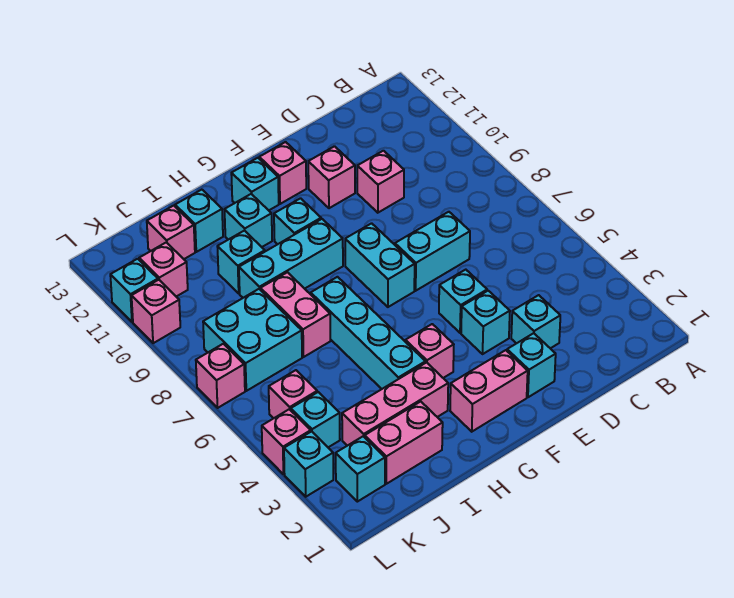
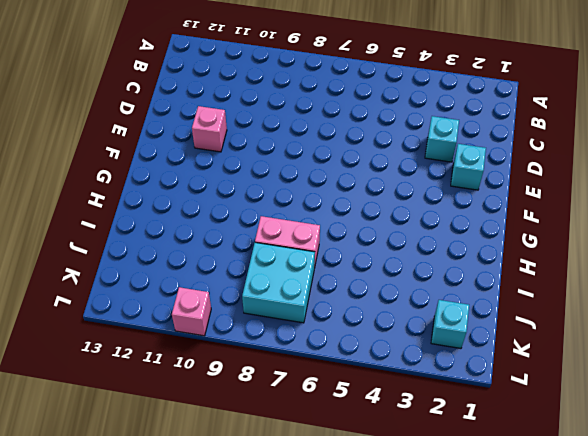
none -> cyan brick D7:E7 level 1
none -> pink brick D10 level 1
none -> cyan brick E4 level 1
none -> cyan brick E5 level 1

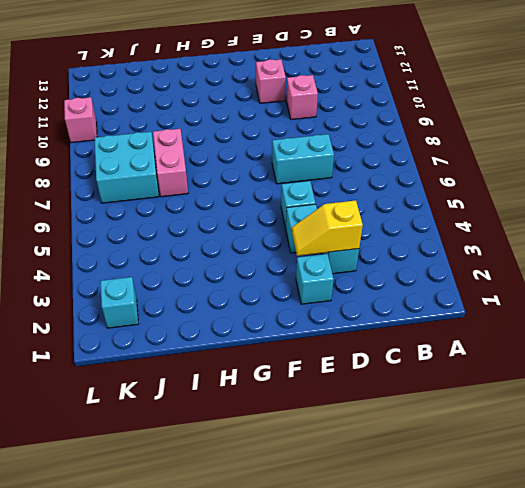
yellow slope D3:E3 level 2 top D -> none
none -> pink brick F2:G2 level 1
none -> cyan brick F7:F8 level 1
none -> pink brick F12 level 1
none -> pink brick G4 level 1

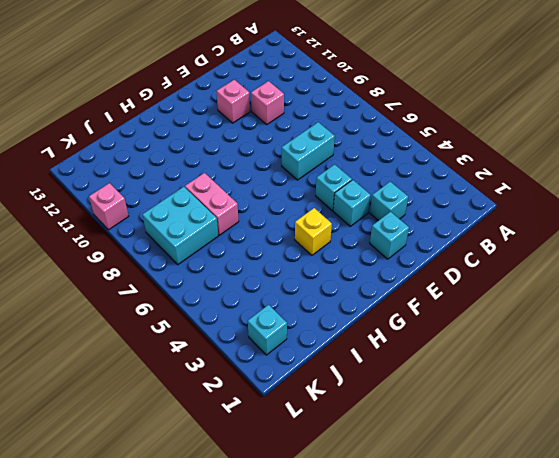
yellow brick G4 level 1 -> pink brick G4 level 1
none -> pink brick F2:G2 level 1
none -> cyan brick F7:F8 level 1
none -> pink brick F12 level 1
none -> cyan brick G9:I9 level 1

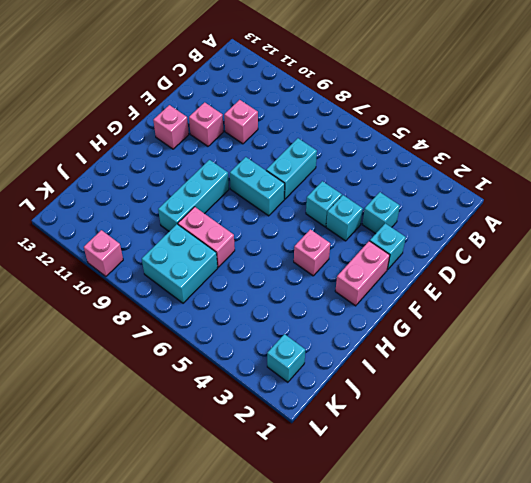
none -> cyan brick G10 level 1
none -> cyan brick G12 level 1
none -> pink brick H3:J3 level 1
none -> cyan brick H4:H7 level 1

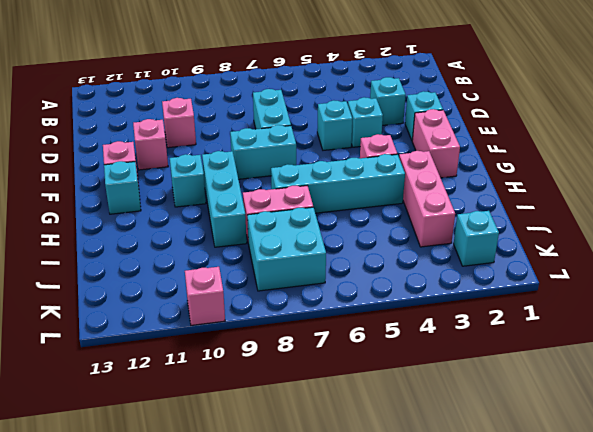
none -> cyan brick H11 level 1
none -> pink brick I2:J2 level 1
none -> cyan brick I10 level 1
none -> cyan brick I12 level 1

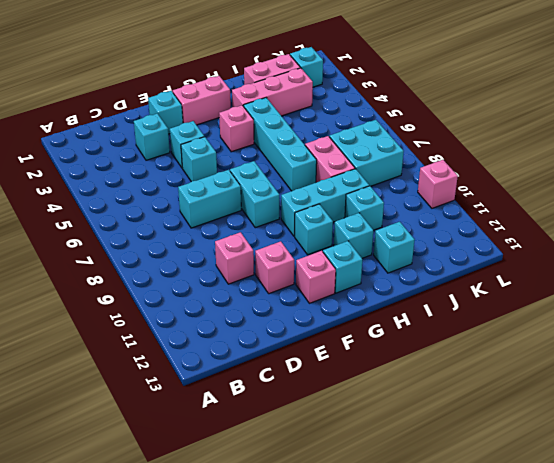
none -> pink brick J12 level 1
none -> cyan brick K4 level 1
none -> pink brick K5 level 1
none -> pink brick K11 level 1

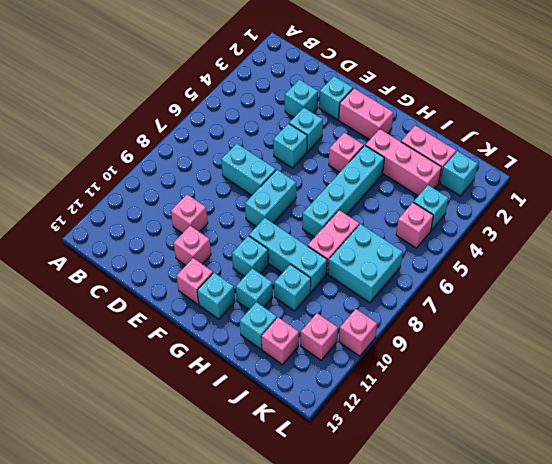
none -> cyan brick L3 level 1
none -> pink brick L4 level 1
none -> pink brick L7 level 1
none -> cyan brick L11 level 1

